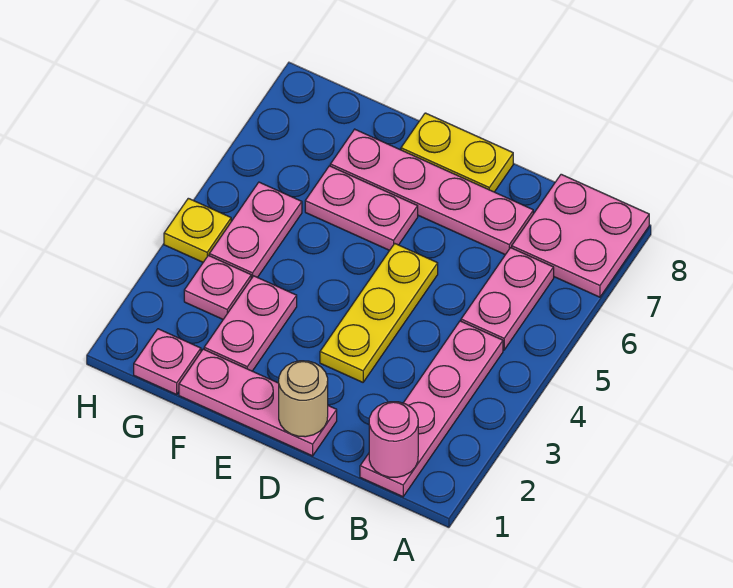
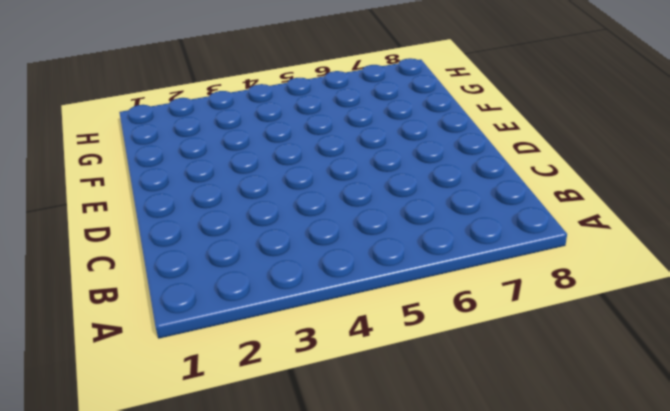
none -> pink plate A7:B8 level 1
none -> pink plate B1:B4 level 1
none -> pink plate B5:B6 level 1

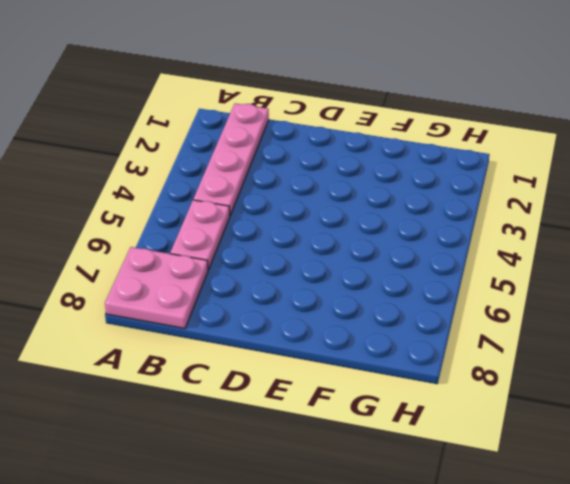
none -> pink plate C7:F7 level 1
none -> pink plate D1:F1 level 1
none -> yellow plate D3:D5 level 1

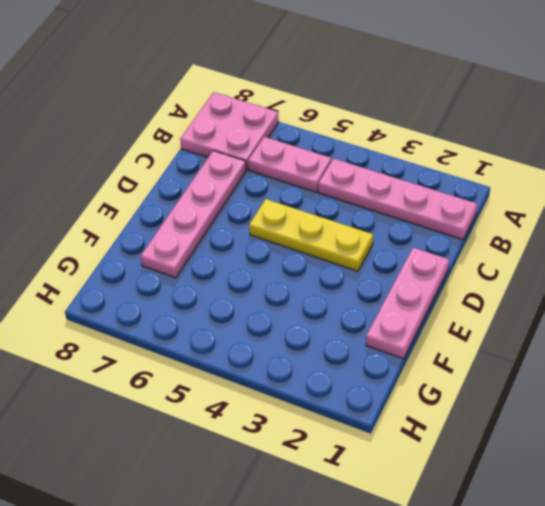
none -> yellow plate D8:E8 level 1
none -> pink plate E6:F6 level 1
none -> pink plate F2:F3 level 1

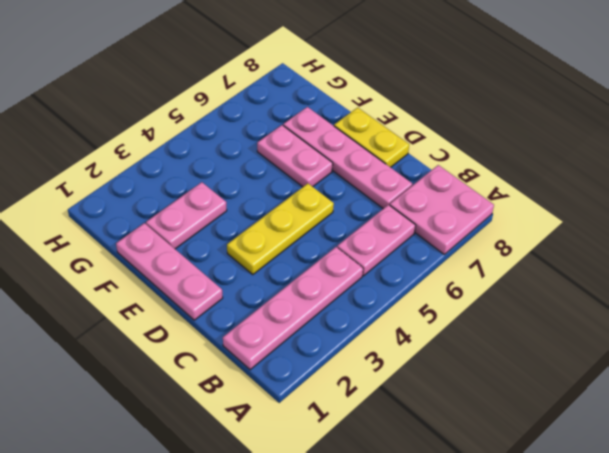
none -> pink plate G1 level 1
none -> pink plate G3 level 1
none -> pink plate G4:G5 level 1

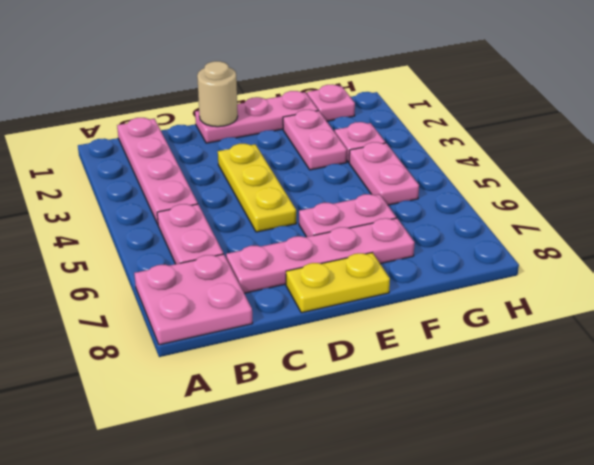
none -> yellow plate H4 level 1
none -> pink round brick B1 level 2

